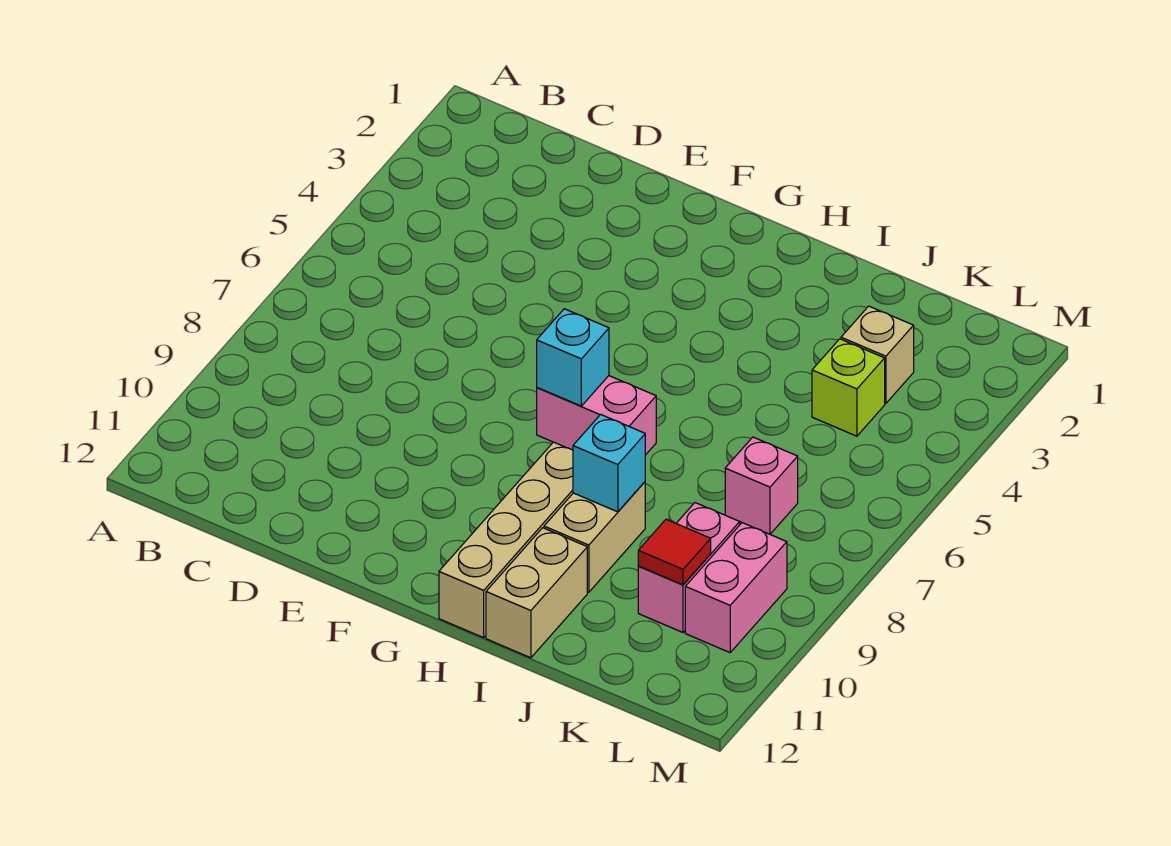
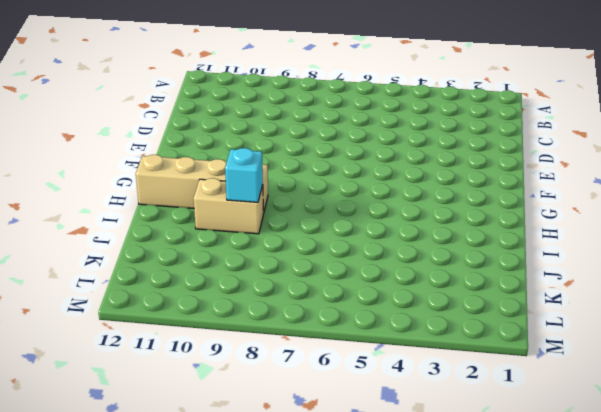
none -> pink brick G7:H7 level 1
none -> tan brick I11:I12 level 1
none -> tan brick K3 level 1

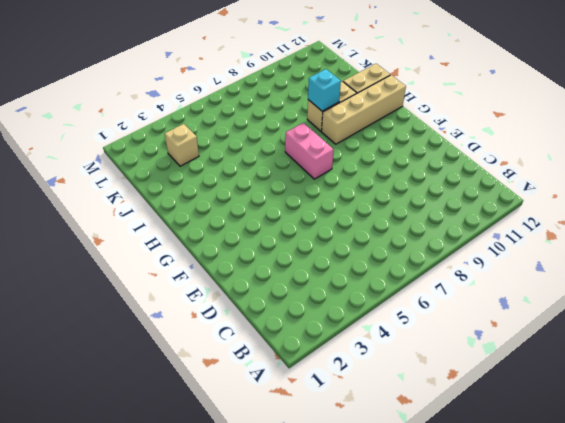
none -> lime brick K4 level 1
none -> pink brick K7 level 1
none -> pink brick K9:K10 level 1

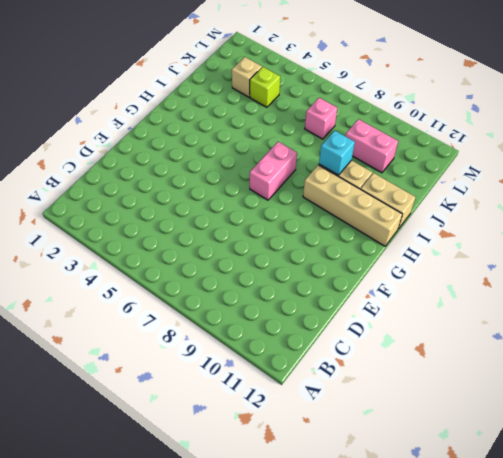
none -> pink brick L9:L10 level 1
none -> cyan brick G7 level 2
none -> red tile K10 level 2

